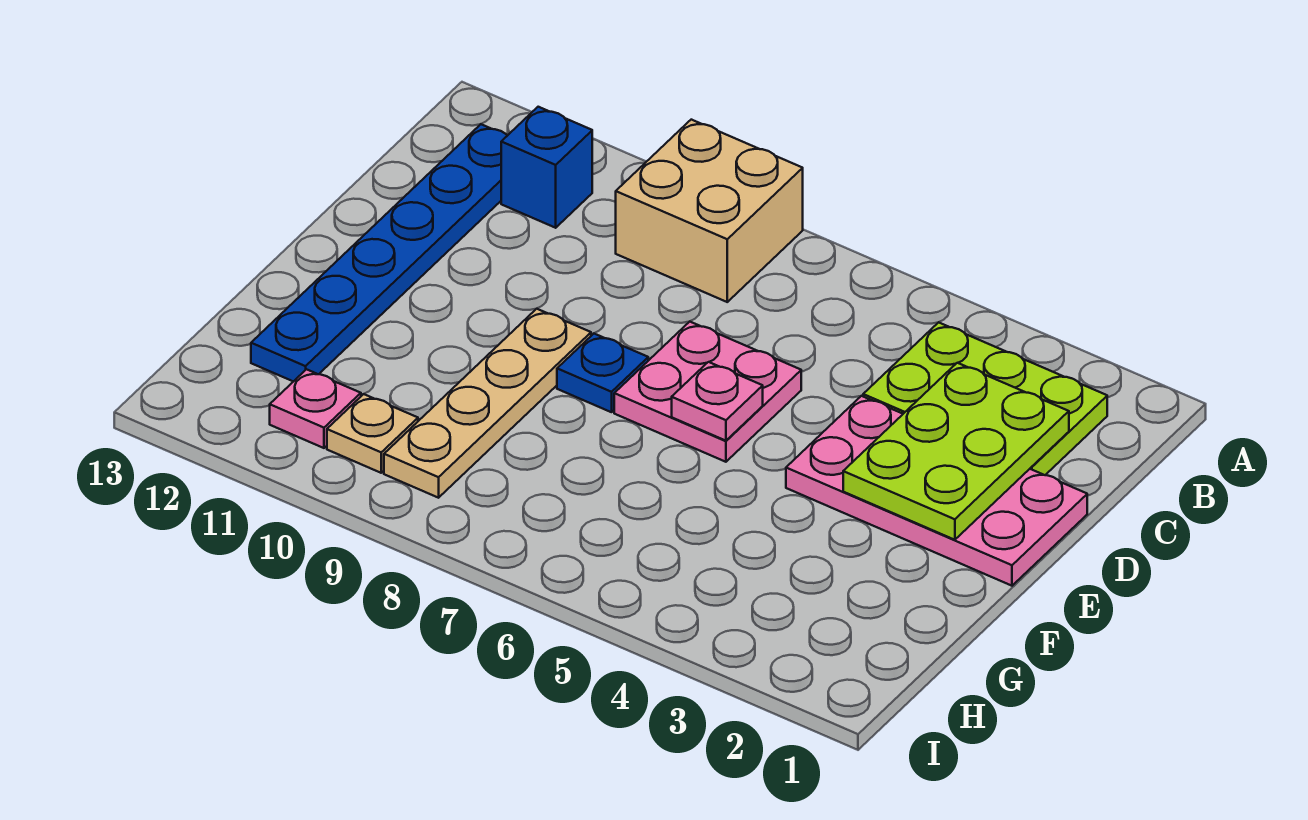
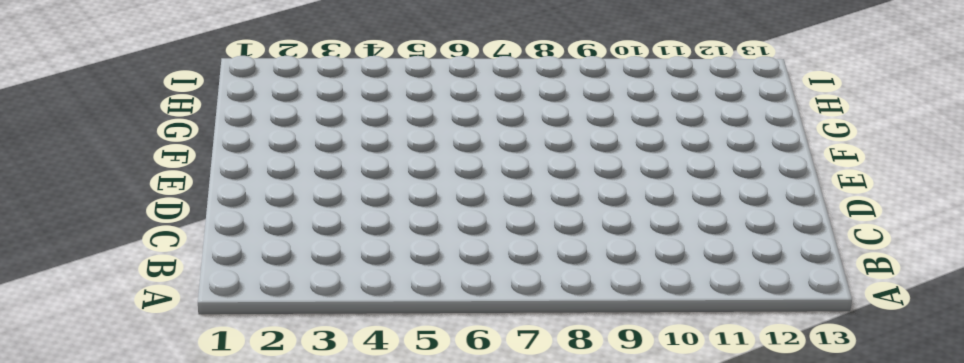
none -> tan brick A8:B9 level 1
none -> lime plate B2:C4 level 1
none -> blue brick B11 level 1

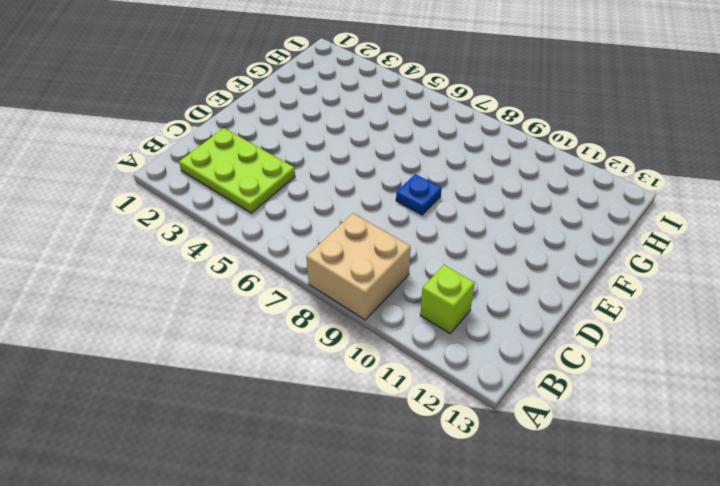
lime brick B11 level 1 -> blue brick B11 level 1
none -> blue plate B12:G12 level 1
none -> pink plate D1:E4 level 1
none -> pink plate D6:E7 level 1

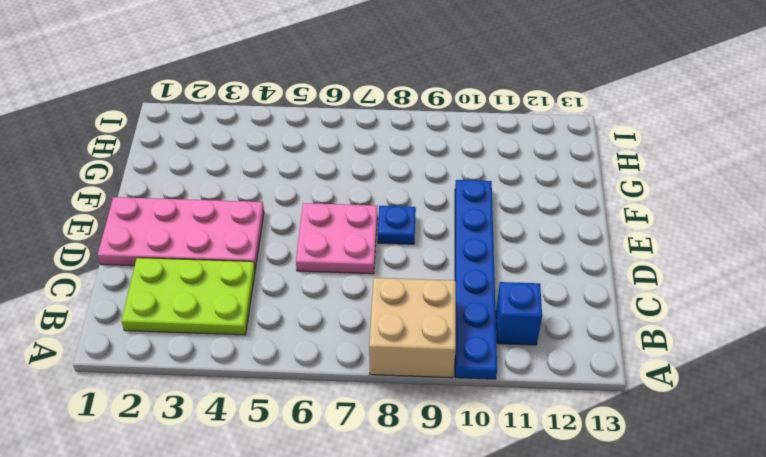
blue plate A10:F10 level 1 -> blue plate B12:G12 level 1
none -> tan plate E9:H9 level 1
none -> tan plate H10 level 1
none -> pink plate H11 level 1

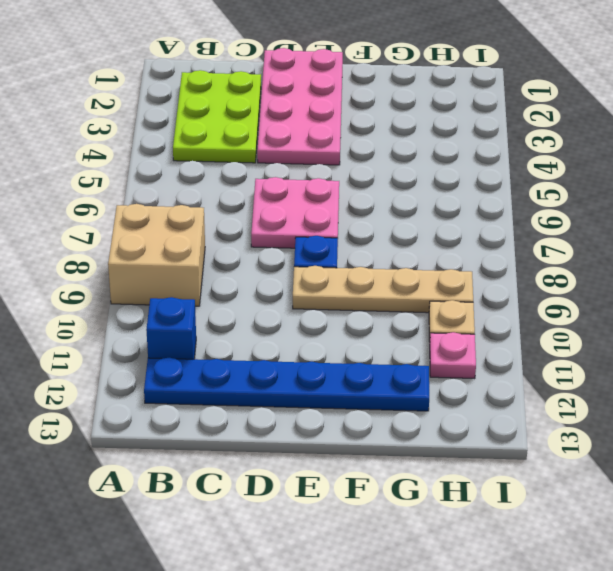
none -> lime plate C2:E3 level 2
none -> pink plate E6 level 2

